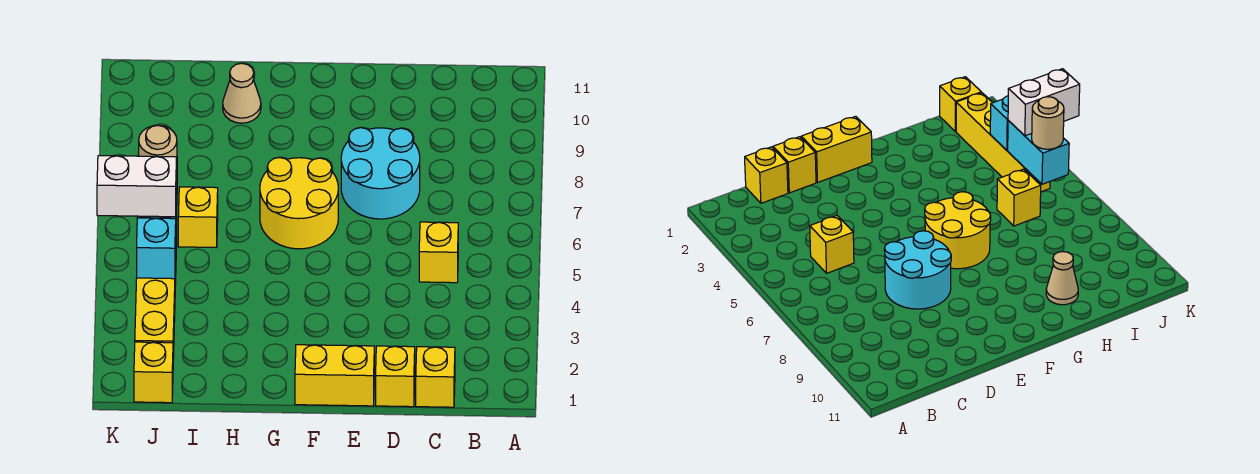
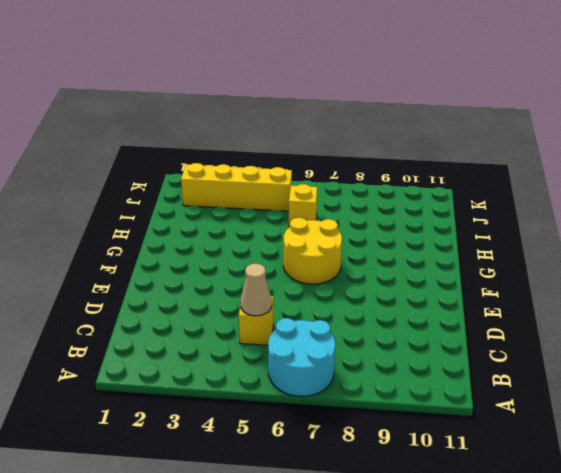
cyan round brick A6:B7 level 1 -> cyan round brick D7:E8 level 1
tan cone C5 level 2 -> tan cone H10 level 1
none -> yellow brick C1 level 1
none -> yellow brick D1 level 1
none -> yellow brick E1:F1 level 1

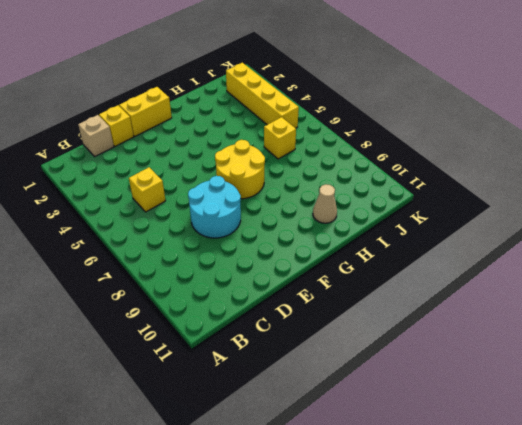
tan brick C1 level 1 -> yellow brick C1 level 1
none -> yellow brick J1 level 1
none -> cyan brick J4 level 2
none -> cyan brick J5:J6 level 2

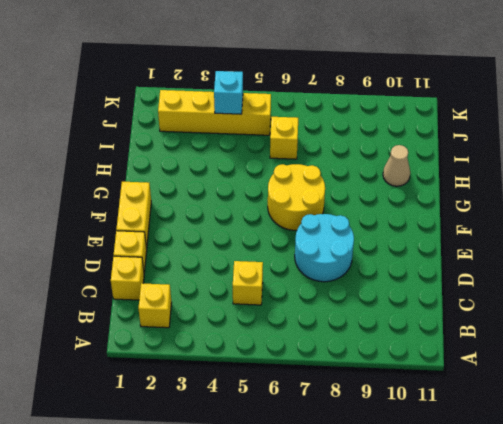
yellow brick B2 level 1 -> yellow brick J1 level 1
none -> cyan brick J5:J6 level 2
none -> white brick J5:K5 level 3
none -> tan round brick J6 level 3

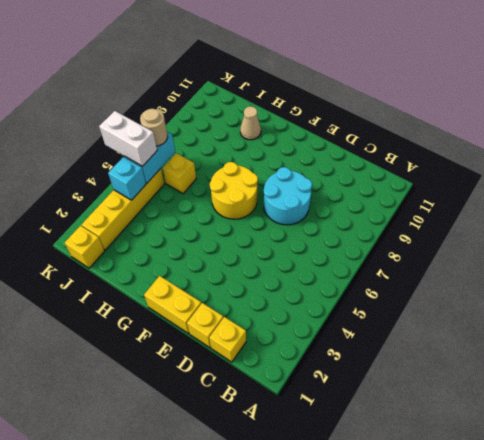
none -> yellow brick C5 level 1

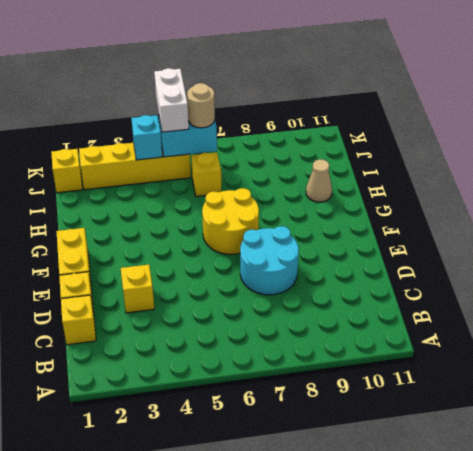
yellow brick D3 level 1 -> yellow brick C5 level 1

